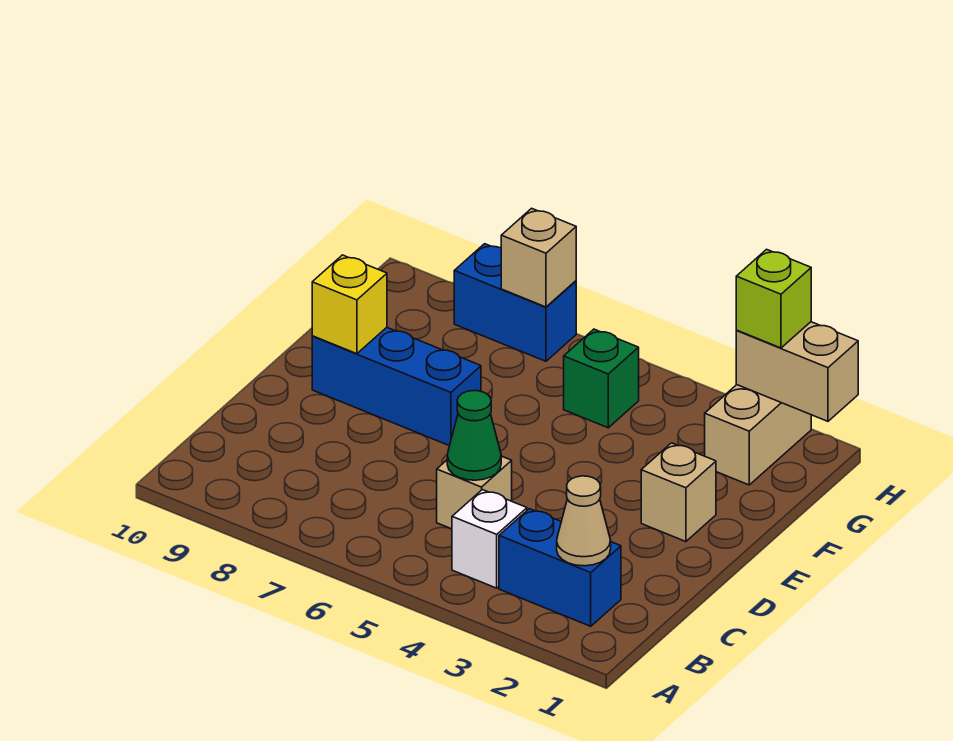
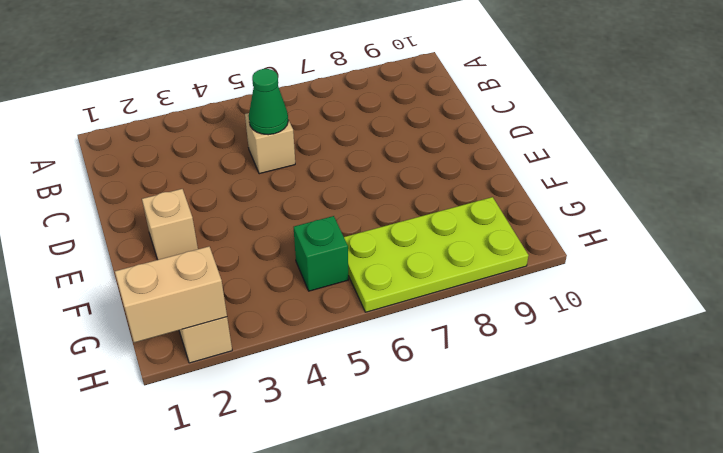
lime plate G6:H9 level 1 -> blue brick H7:H8 level 1
none -> blue brick B2:B3 level 1
none -> white brick B4 level 1
none -> blue brick E7:E9 level 1

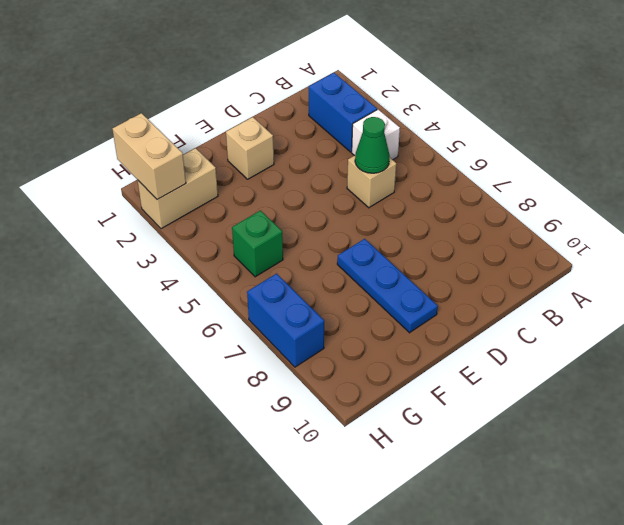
blue plate E7:E9 level 1 -> blue brick E7:E9 level 1
none -> tan cone B2 level 2
none -> yellow brick E9 level 2
none -> tan brick H7 level 2

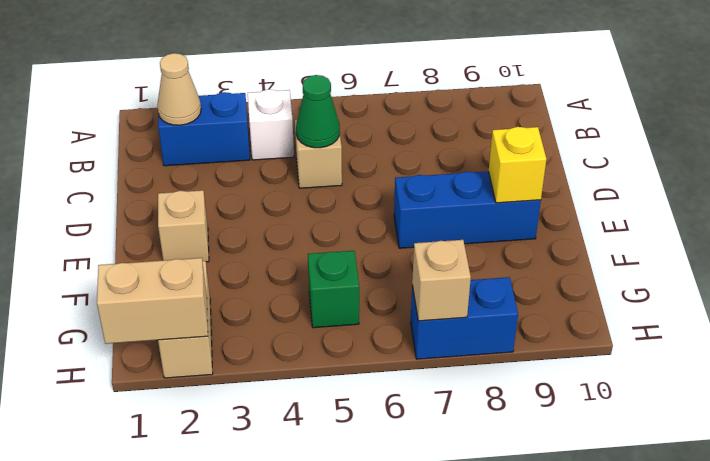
none -> lime brick H2 level 3

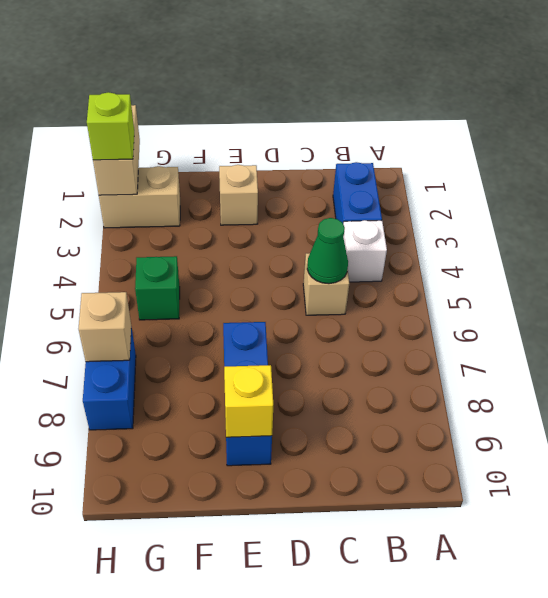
none -> tan cone B2 level 2

